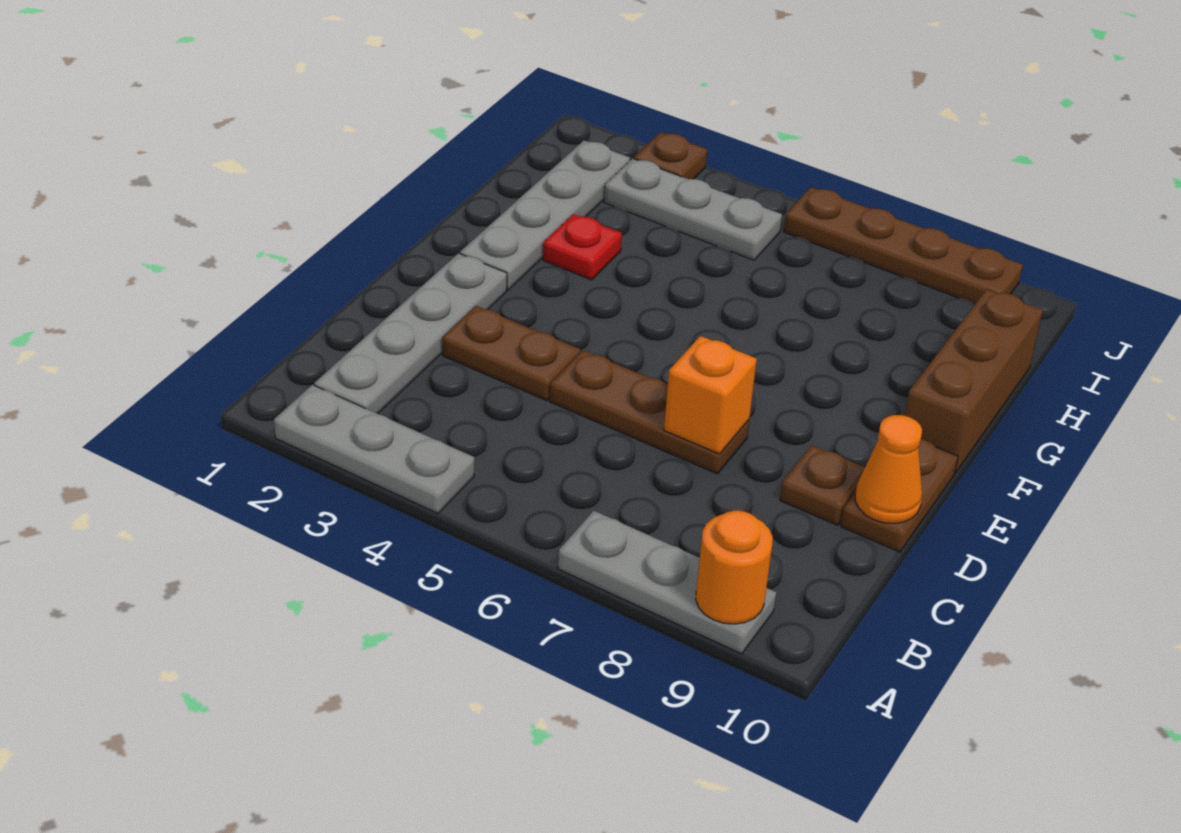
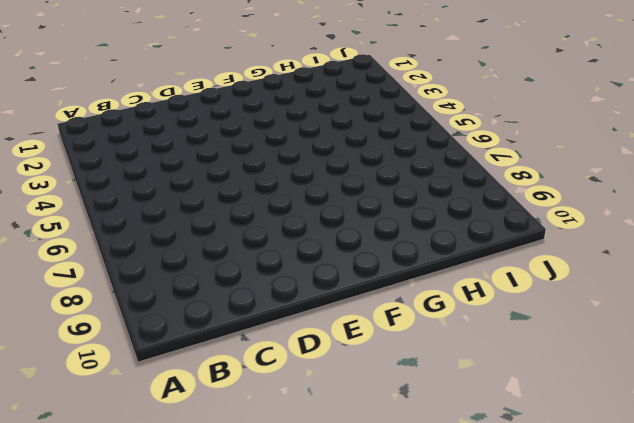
none -> grey plate A2:A4 level 1
none -> grey plate A7:A9 level 1
none -> grey plate B2:E2 level 1

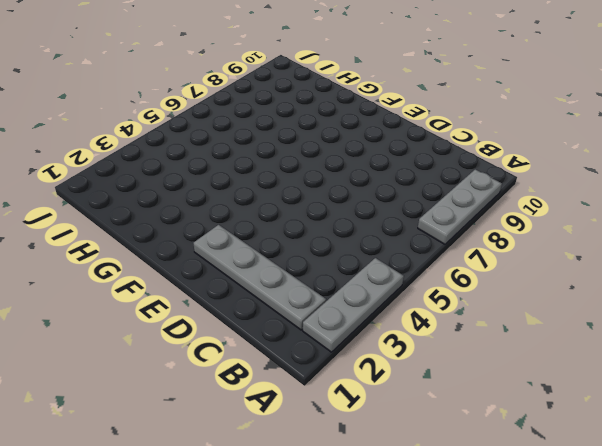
none -> brown plate D3:D4 level 1
none -> brown plate D5:D7 level 1
none -> brown plate D9 level 1

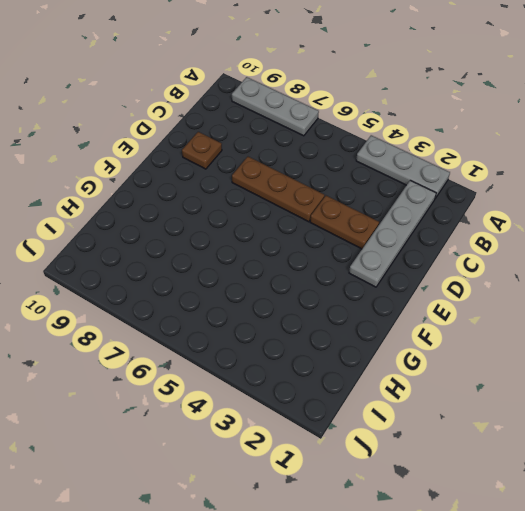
none -> brown plate D10:E10 level 1
none -> grey plate F2:I2 level 1
none -> brown brick F10:H10 level 1

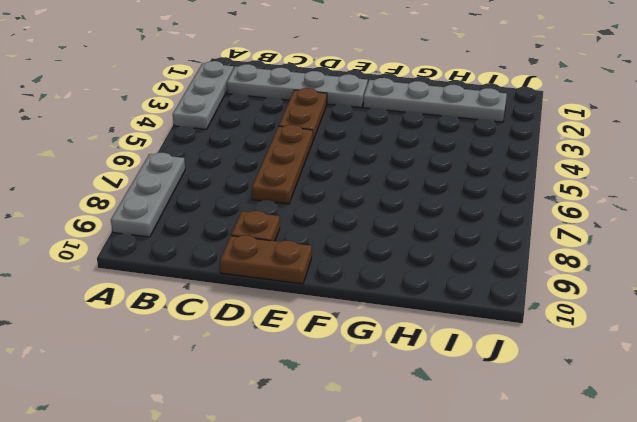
none -> brown brick F10:H10 level 1
none -> red plate G3 level 1
none -> grey plate I3:I5 level 1

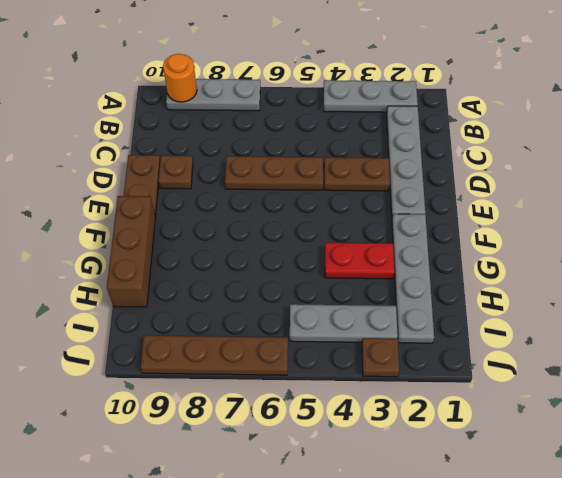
red plate G3:G4 level 1 -> red plate G3 level 1
none -> orange brick D7 level 2
none -> orange cone D10 level 2

